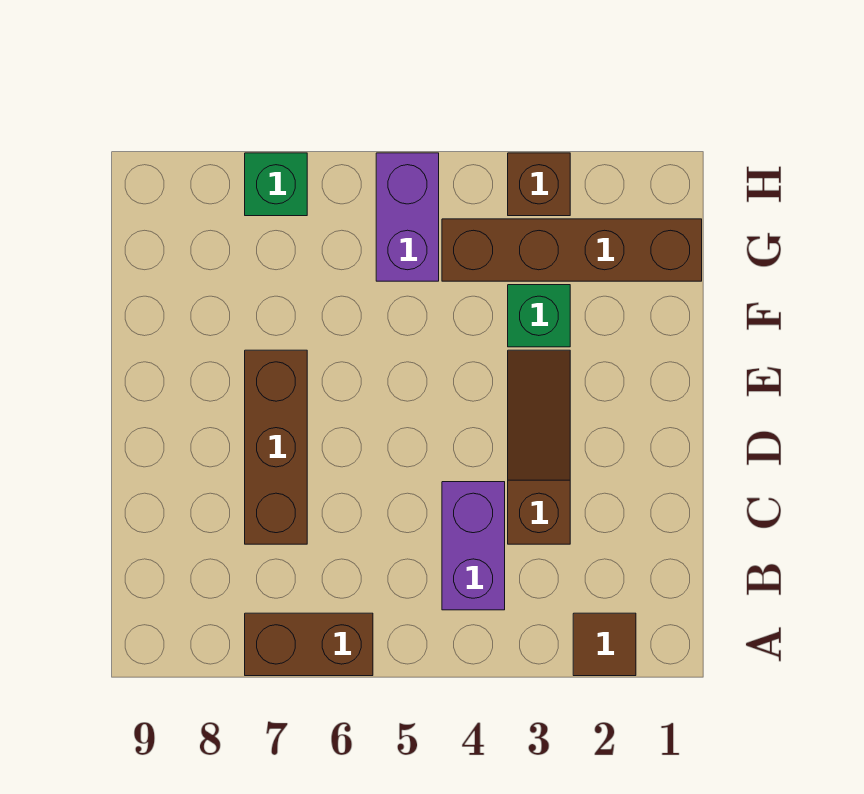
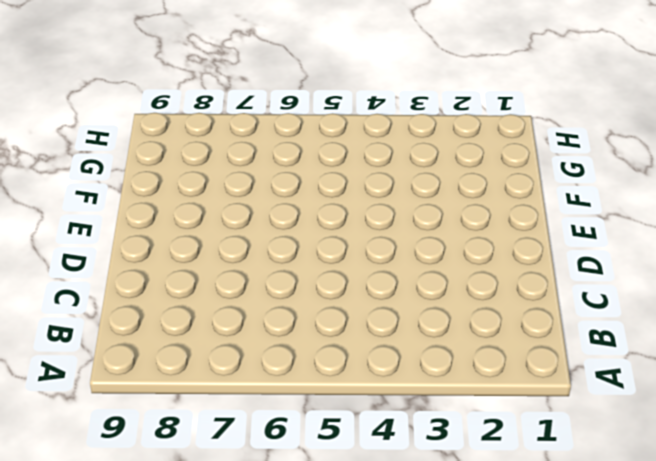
none -> brown tile A2 level 1
none -> brown brick A6:A7 level 1

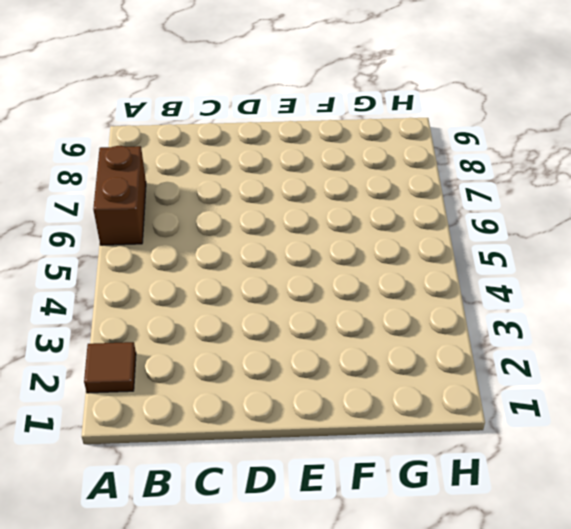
none -> purple brick B4:C4 level 1
none -> brown slope C3:E3 level 1 top C

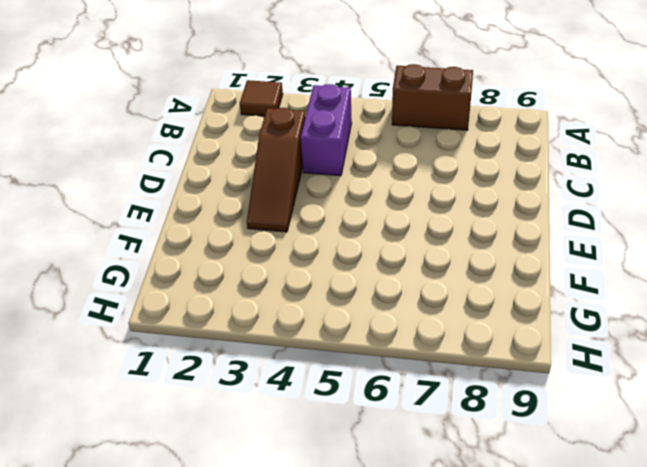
none -> brown brick C7:E7 level 1
none -> green brick F3 level 1

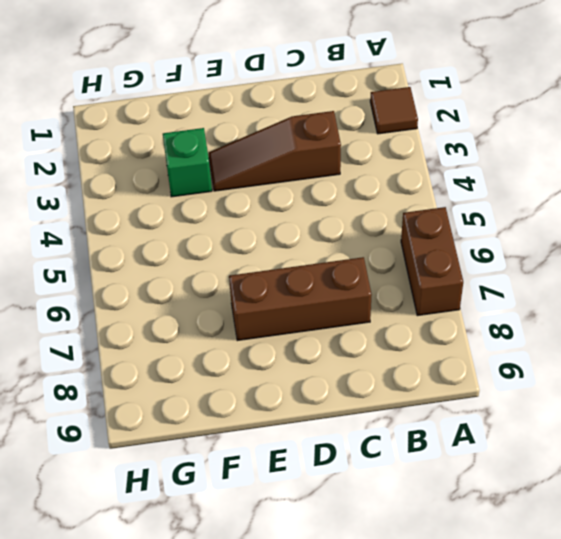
none -> purple brick B4:C4 level 1
none -> brown brick G1:G4 level 1

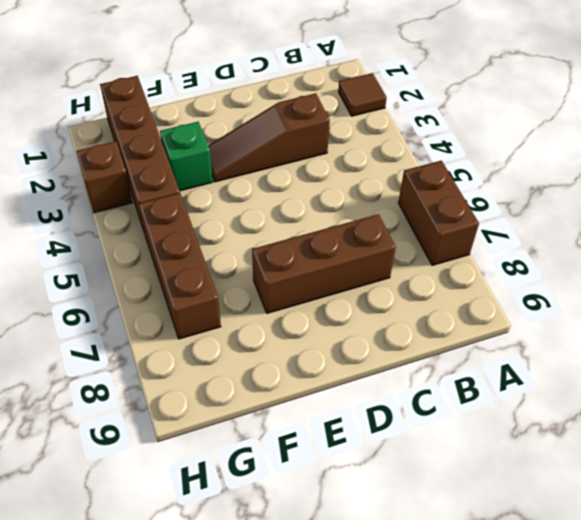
brown brick G5:G7 level 1 -> purple brick G5:H5 level 1
none -> purple brick B4:C4 level 1
none -> green brick H7 level 1

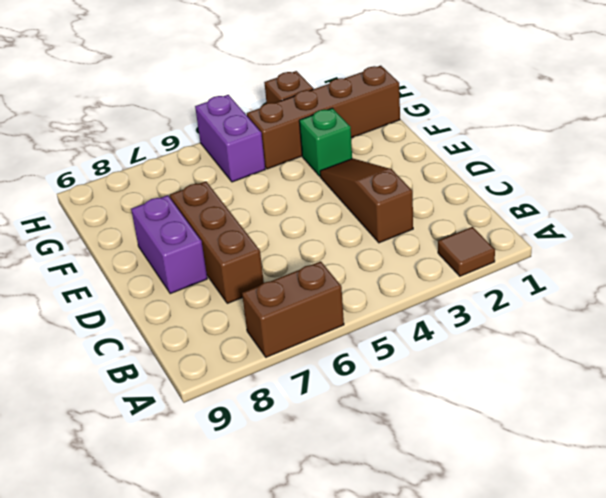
purple brick D8:E8 level 1 -> purple brick B4:C4 level 1
none -> green brick H7 level 1

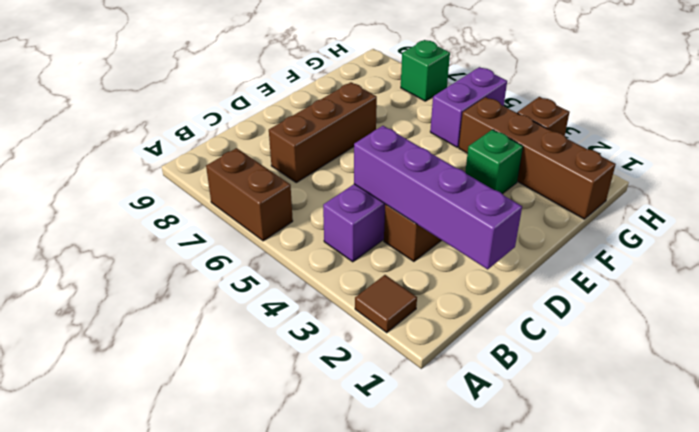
purple brick C1:C4 level 2 -> none

